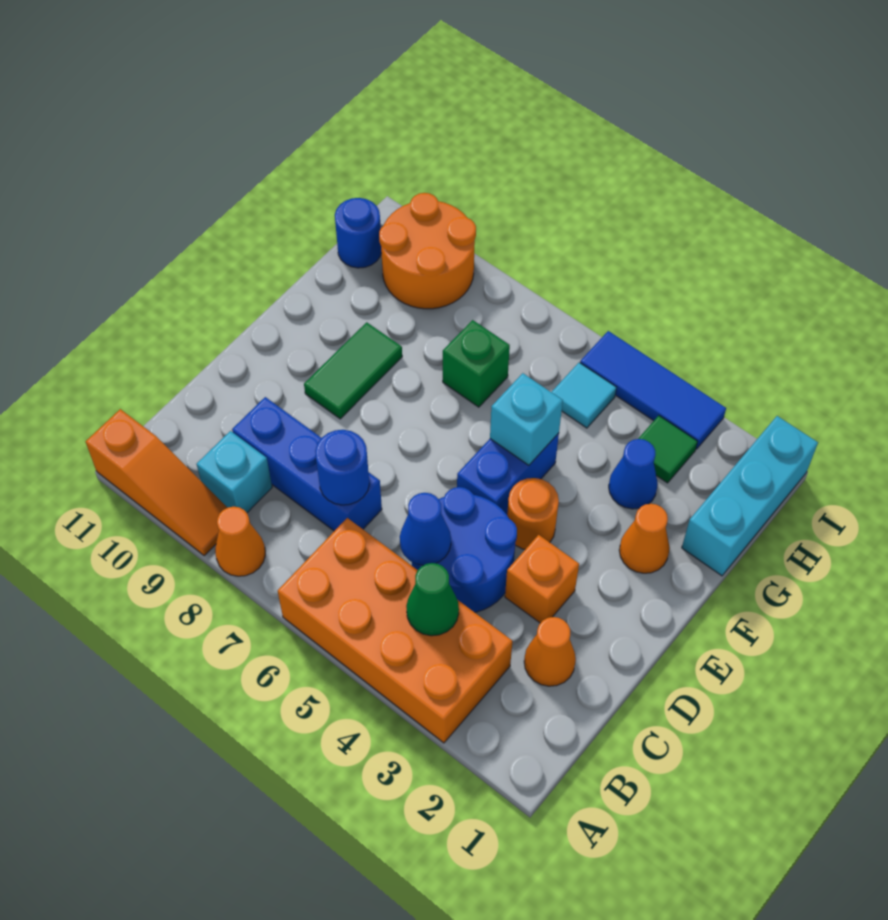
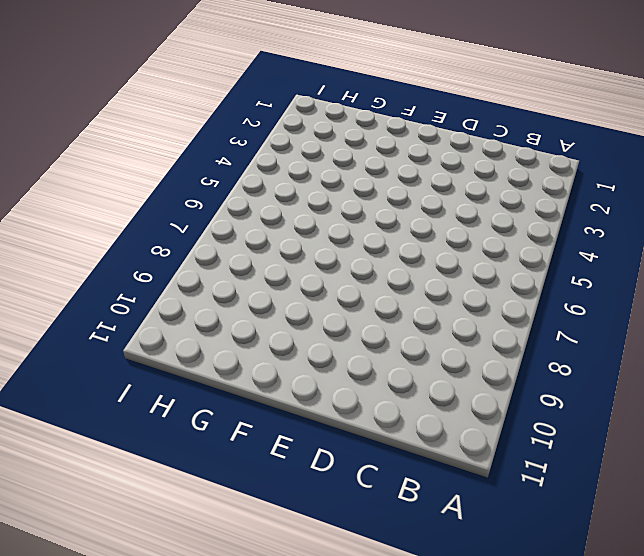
none -> orange brick A3:B6 level 1
none -> orange cone A8 level 1
none -> orange slope A9:A11 level 1 top 11

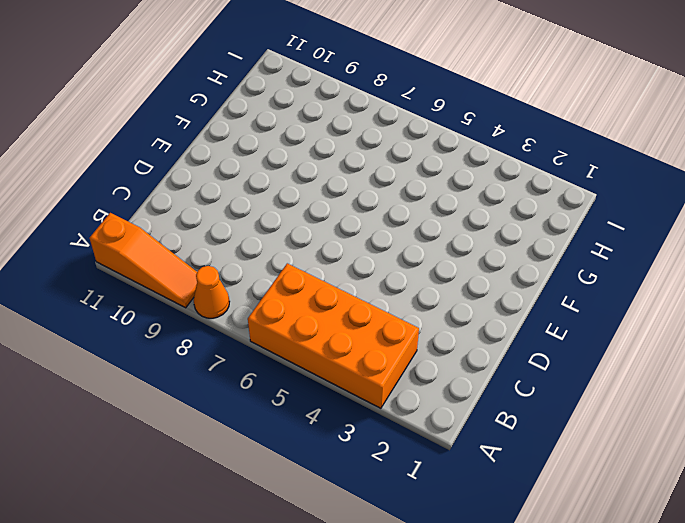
none -> cyan brick B9 level 1
none -> orange cone C2 level 1
none -> blue round brick C4:D5 level 1

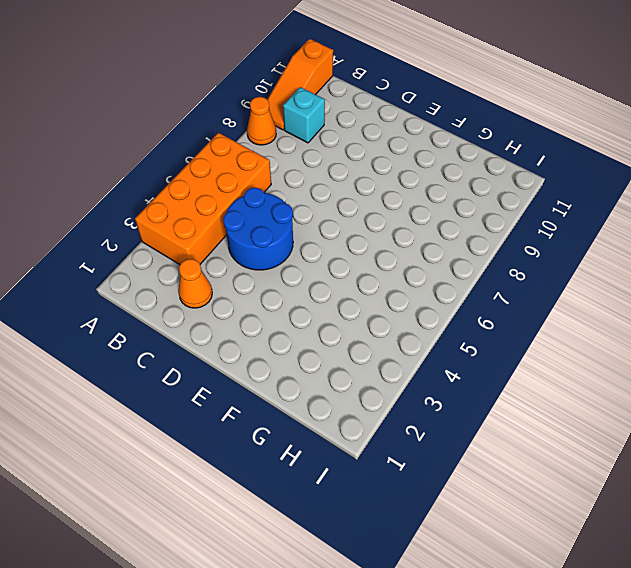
none -> blue brick C7:C9 level 1
none -> orange brick D3 level 1
none -> orange round brick E4 level 1

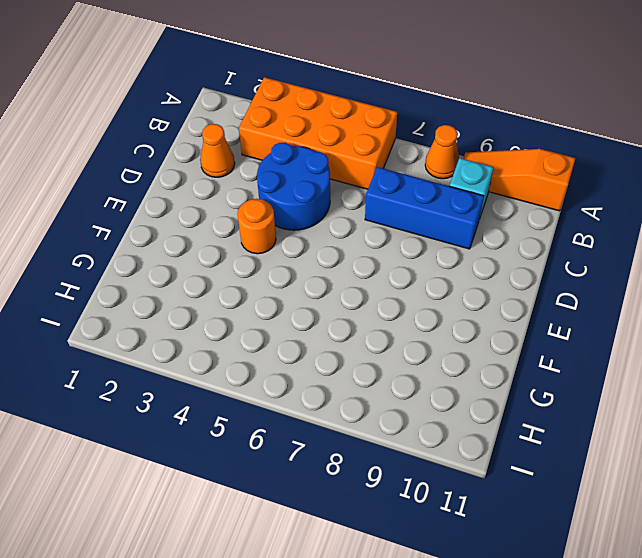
none -> orange brick D3 level 1
none -> blue brick E5:F5 level 1
none -> green tile E9:F9 level 1

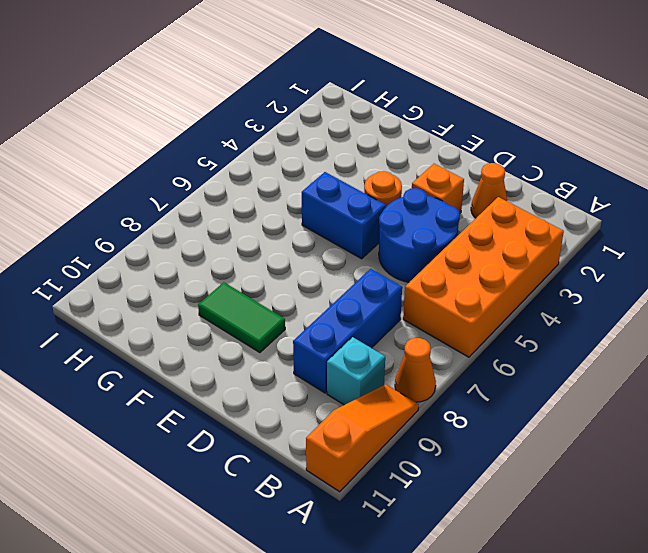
none -> orange cone F2 level 1
none -> cyan brick G1:I1 level 1
none -> blue cone G3 level 1

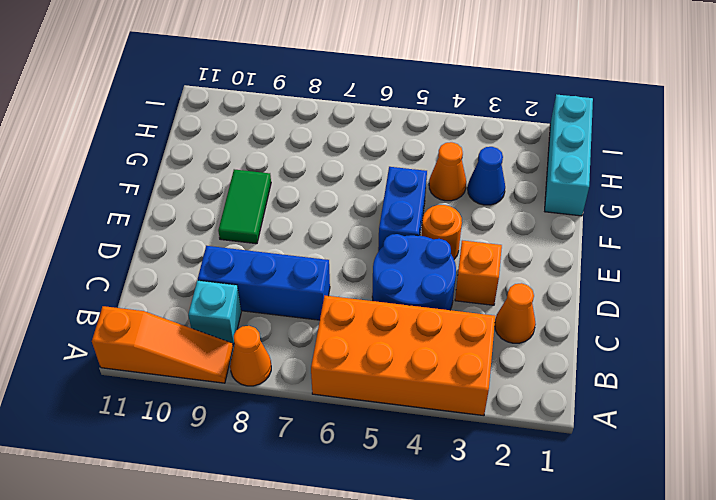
orange cone G4 level 1 -> orange cone F2 level 1
none -> green brick G7 level 1
none -> green tile H3 level 1
none -> cyan tile H5 level 1

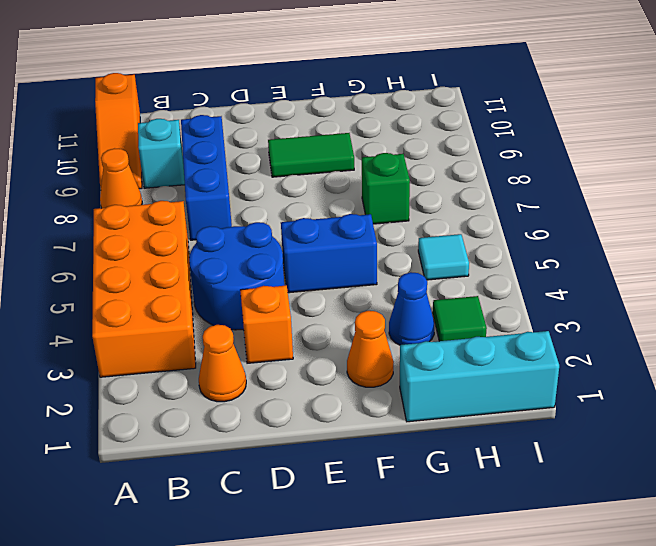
none -> orange round brick E4 level 1
none -> orange round brick H9:I10 level 1
none -> blue round brick H11 level 1

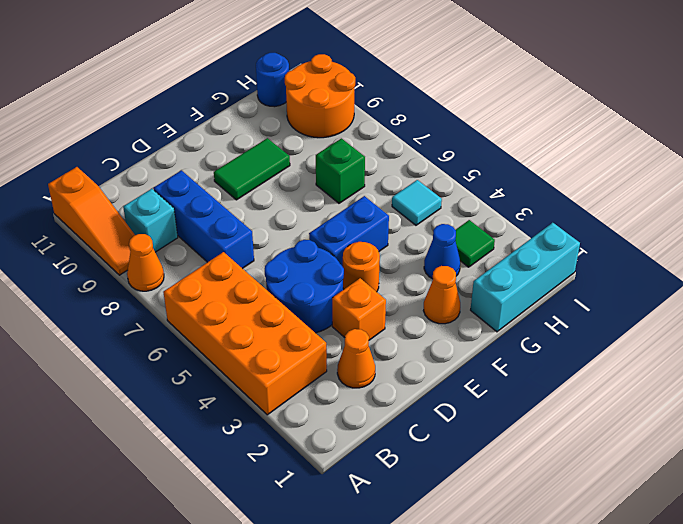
none -> blue tile I3:I5 level 1
none -> green cone B4 level 2
none -> blue cone C5 level 2

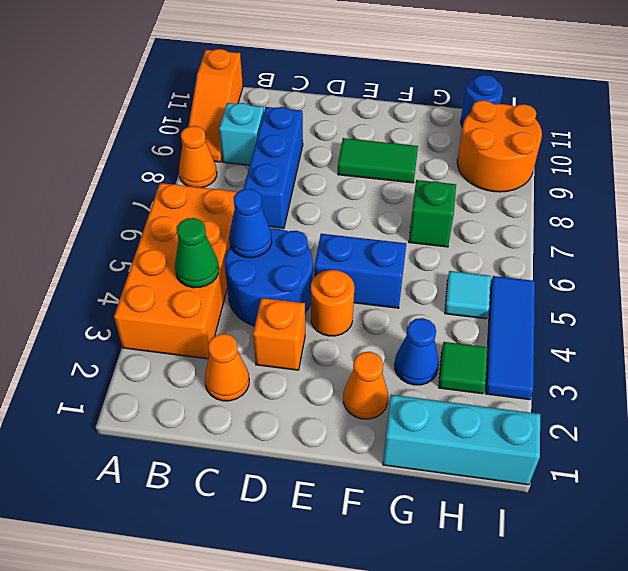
none -> blue round brick C7 level 2
none -> cyan brick F5 level 2

